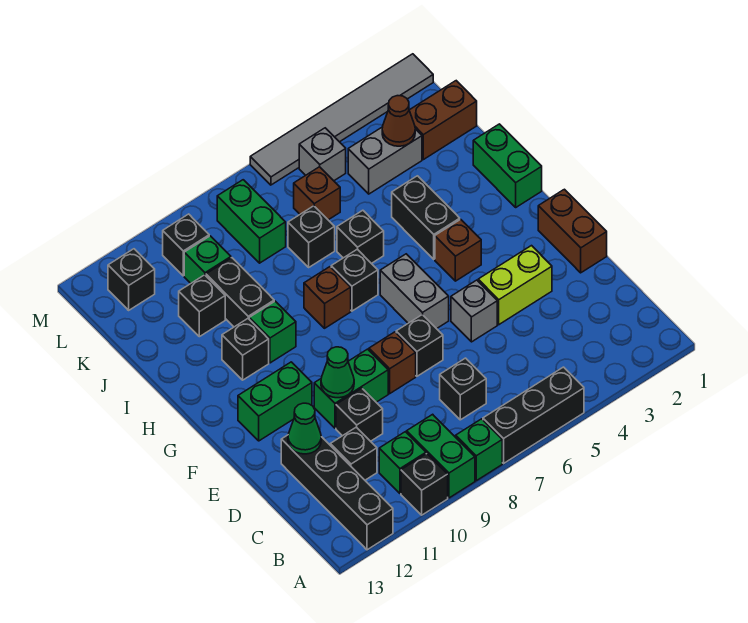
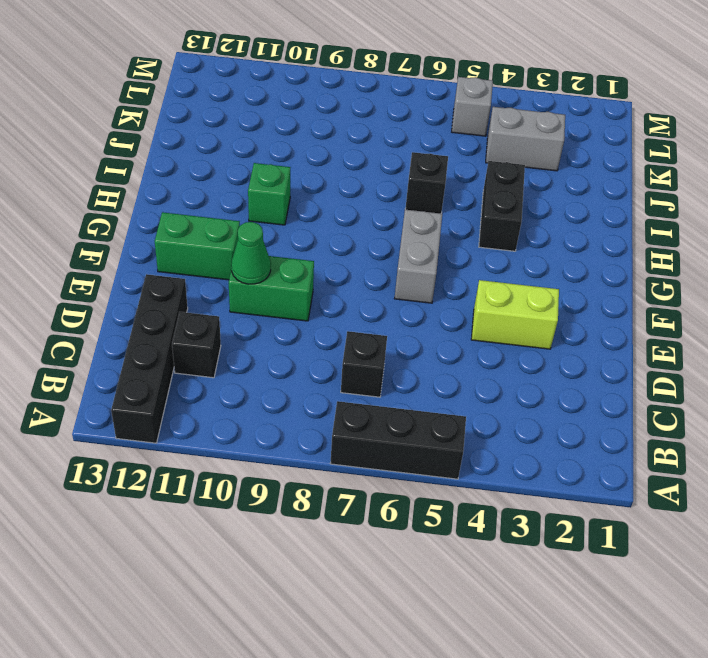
none -> green brick A8 level 1
none -> green brick A9:B9 level 1
none -> black brick A10 level 1
none -> green brick B10 level 1

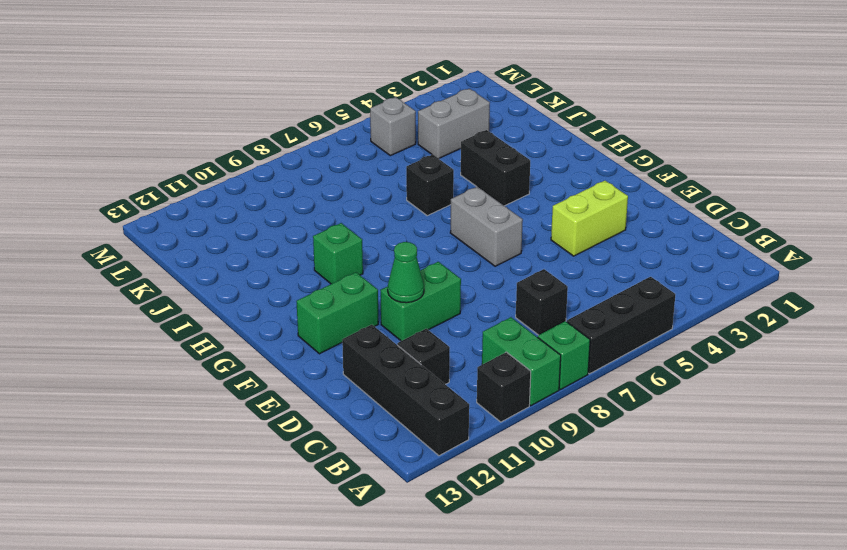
none -> green brick B10 level 1
none -> black brick D10 level 1
none -> brown brick E1:F1 level 1
none -> grey brick E5 level 1

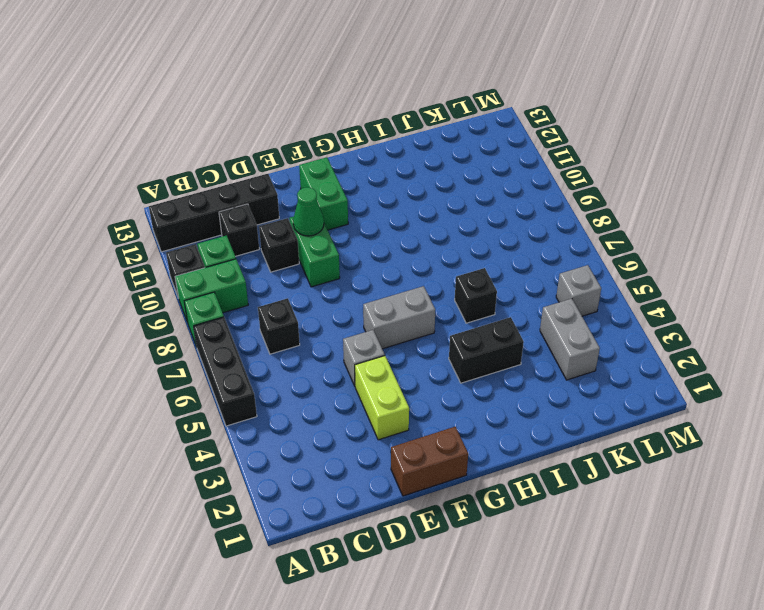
none -> black brick E7 level 1
none -> brown brick E8 level 1
none -> brown brick G4 level 1
none -> green brick H1:I1 level 1

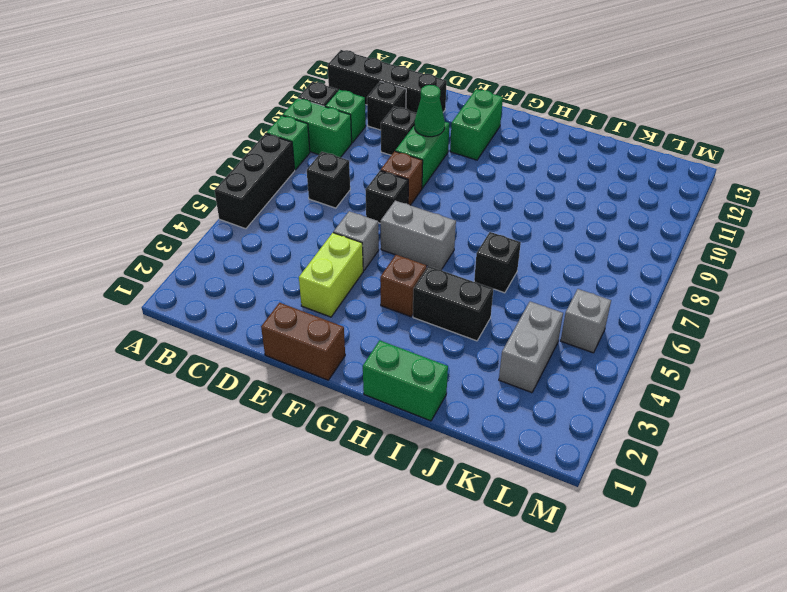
none -> black brick H7 level 1
none -> brown brick H8 level 1
none -> green brick H10 level 1
none -> black brick H11 level 1

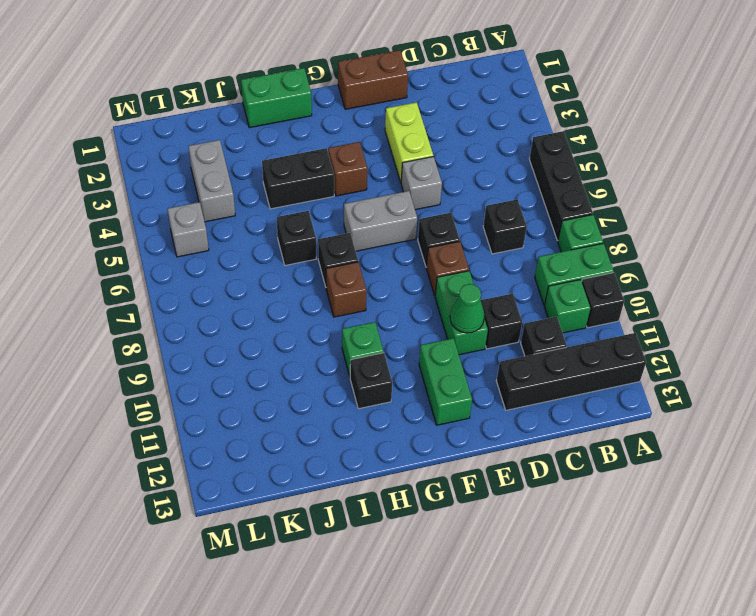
none -> black brick I10:J10 level 1
none -> black brick J7 level 1
none -> black brick J11 level 1
none -> brown brick K1:K2 level 1

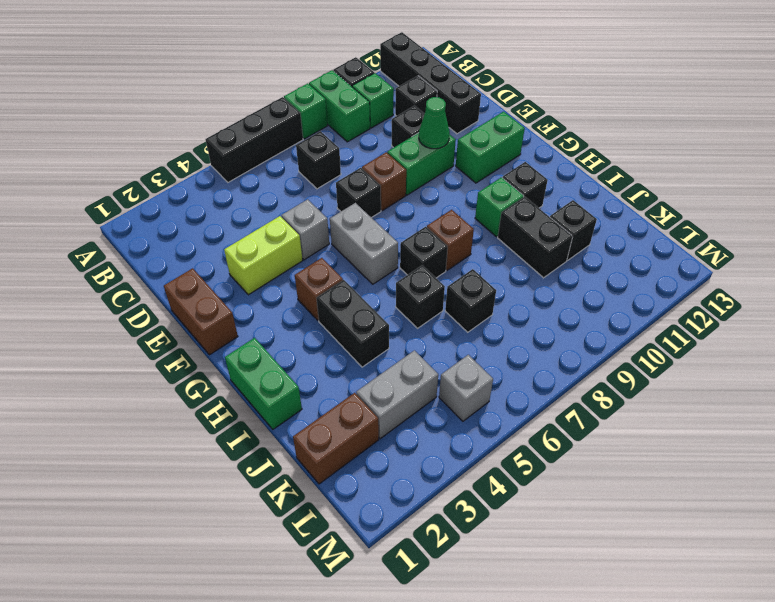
none -> brown brick K6 level 1
none -> green brick K8:L8 level 1
none -> green brick K10 level 1
none -> black brick L10 level 1

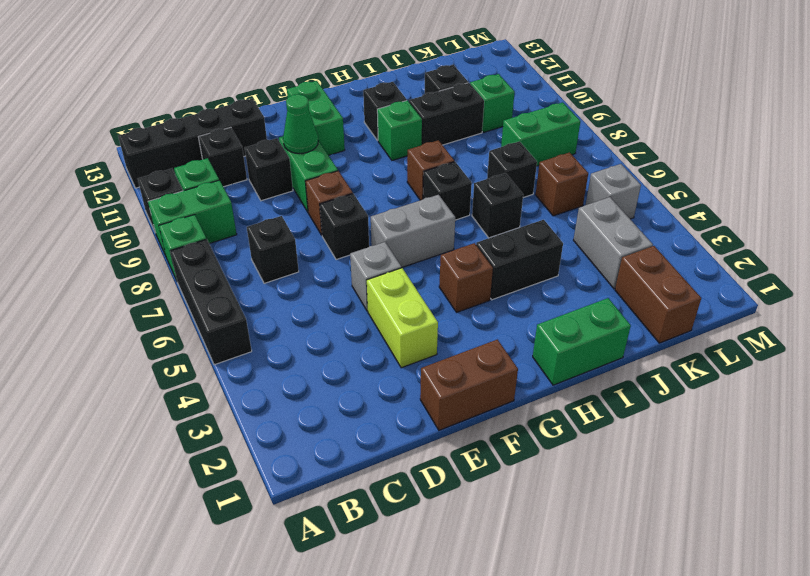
none -> black brick L10 level 1
none -> black brick L12 level 1
none -> grey tile M1:M6 level 1
none -> green cone D12 level 2

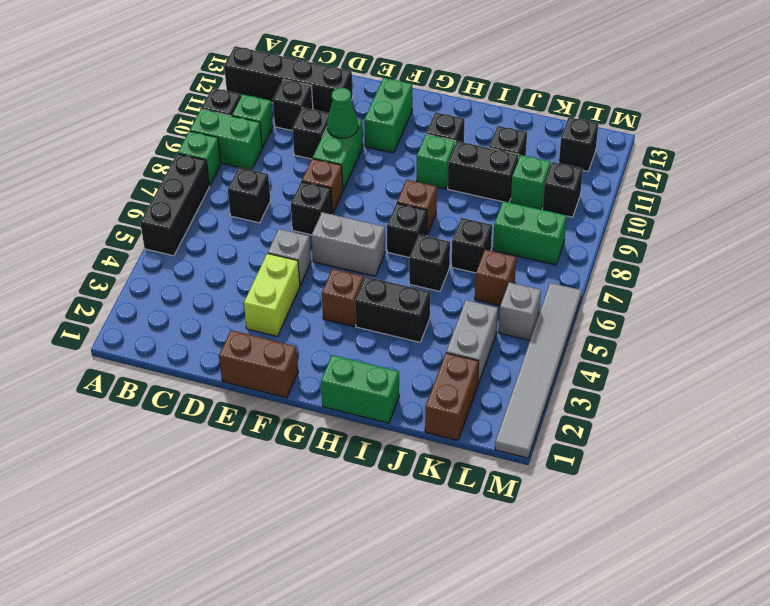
none -> green cone D12 level 2
none -> brown cone K3 level 2

